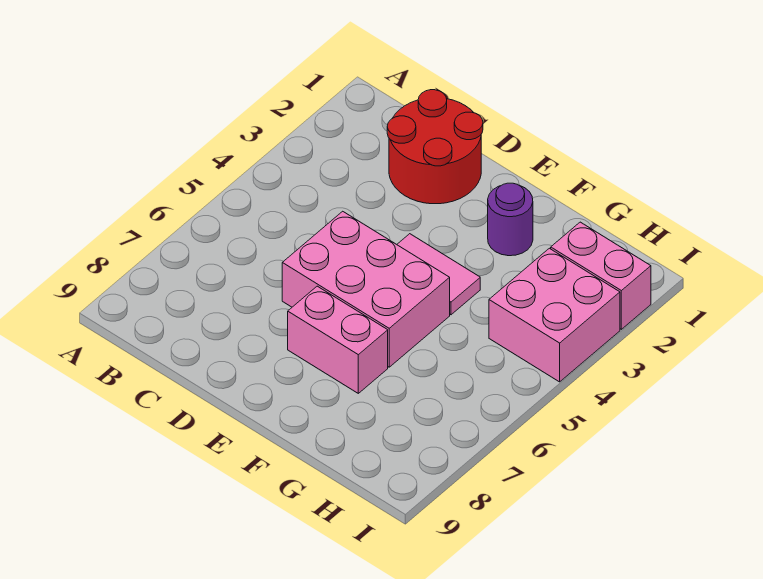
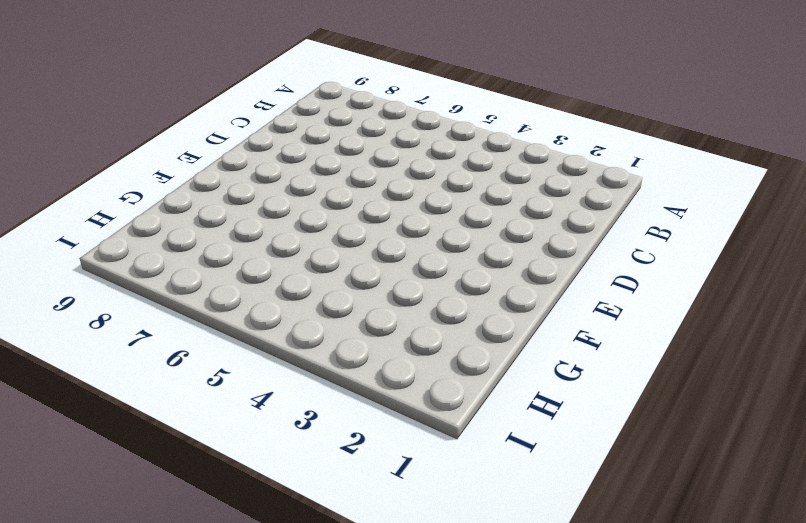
none -> red round brick C1:D2 level 1
none -> pink brick D5:F6 level 1

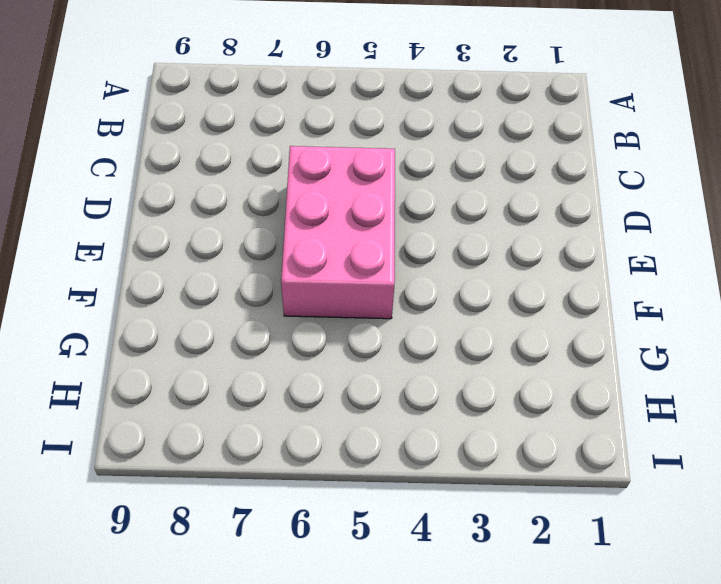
none -> red round brick C1:D2 level 1
none -> pink tile E4:F4 level 1

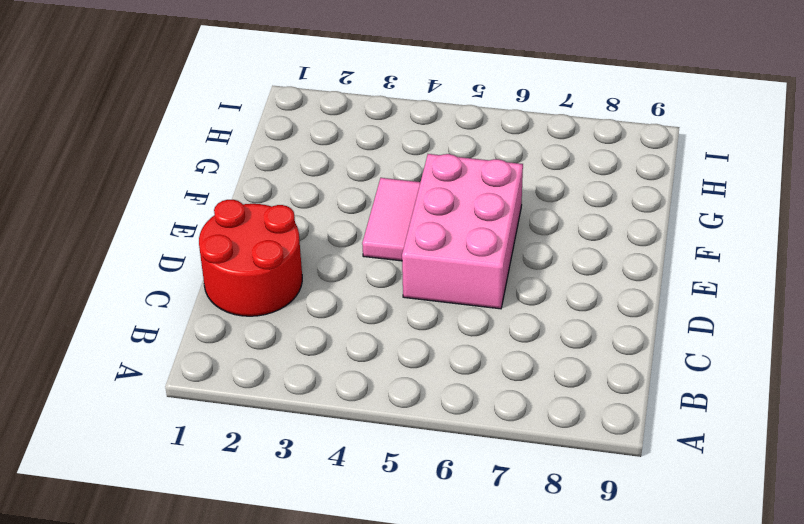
none -> pink brick E7:F7 level 1
none -> purple round brick F2 level 1

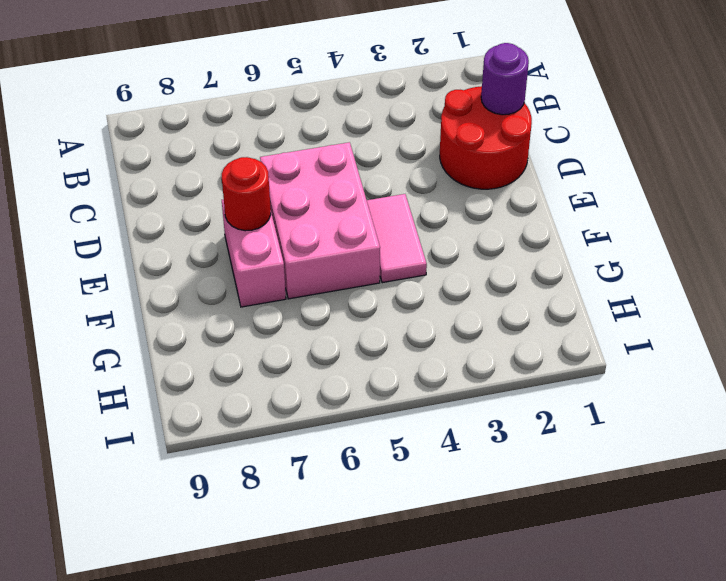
purple round brick C1 level 2 -> purple round brick F2 level 1
red round brick E7 level 2 -> none
none -> pink brick H2:I2 level 1
none -> pink brick H3:I4 level 1

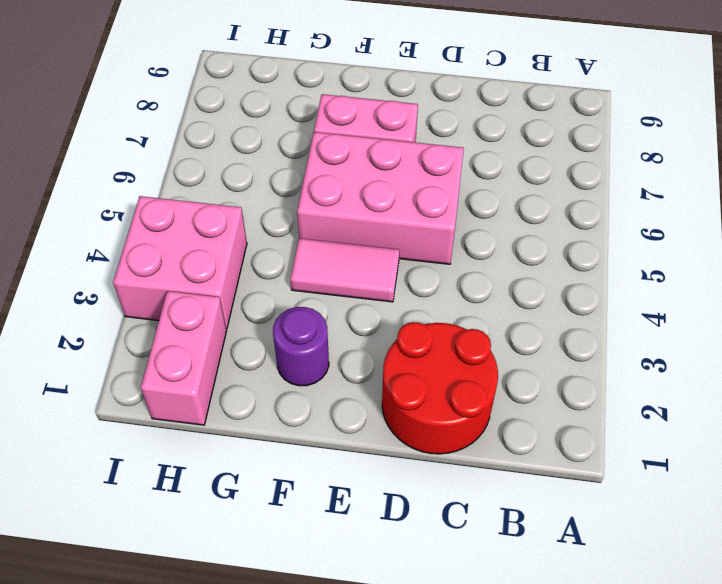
pink brick H1:H2 level 1 -> pink brick H2:I2 level 1

